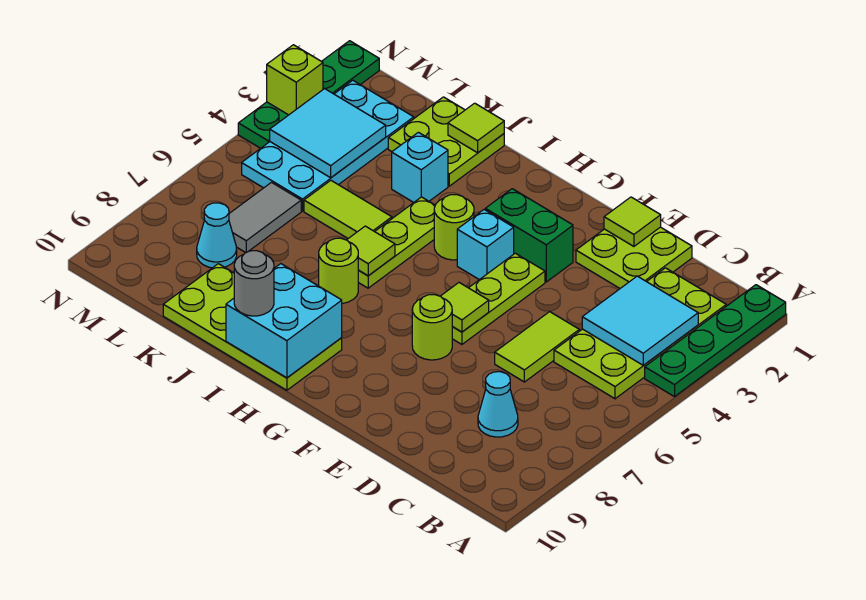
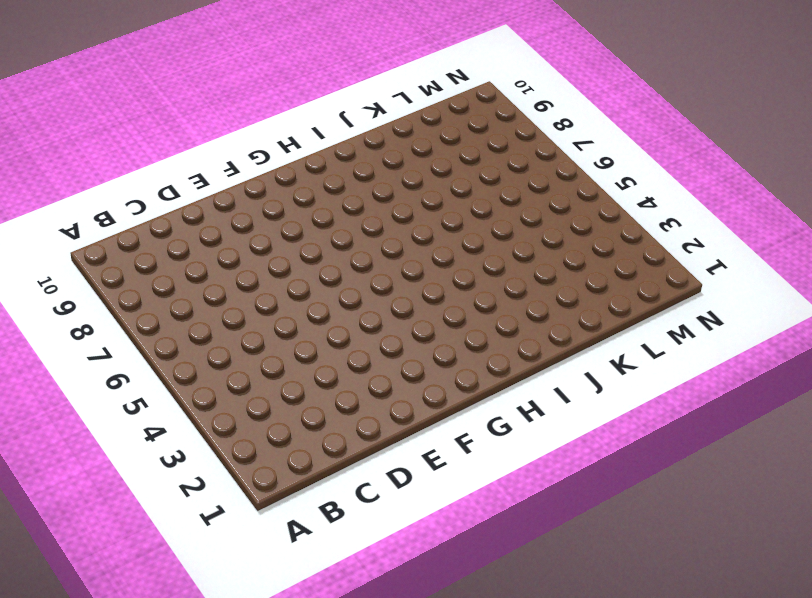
none -> green plate A1:A4 level 1
none -> lime plate B2:C5 level 1
none -> cyan cone C8 level 1

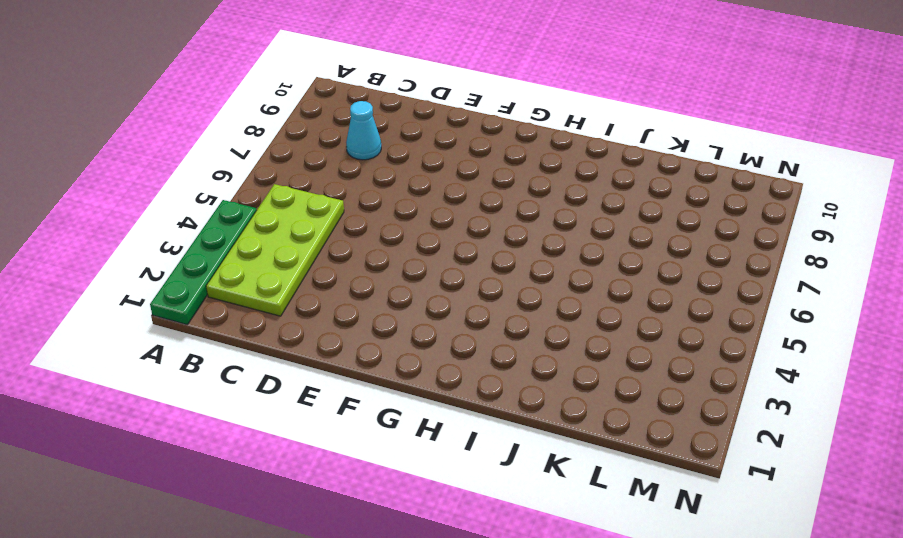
none -> lime plate D1:E2 level 1
none -> lime tile D5:D6 level 1
none -> green brick F3:G3 level 1

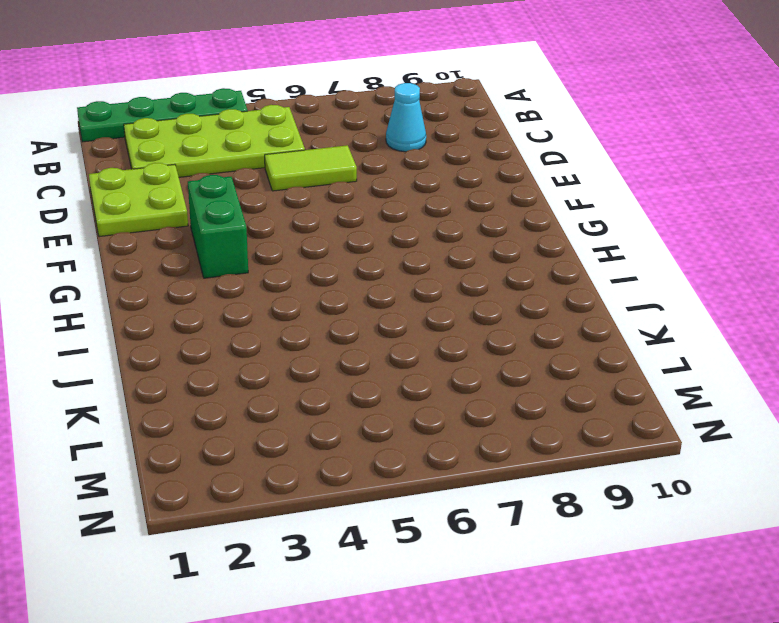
none -> lime plate F4:F6 level 1
none -> lime round brick F7 level 1
none -> cyan brick G4 level 1

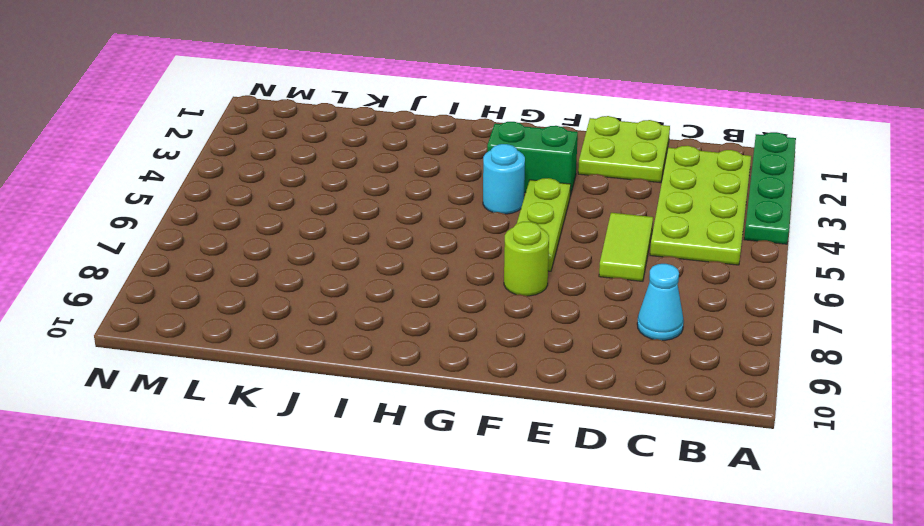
cyan round brick G4 level 1 -> cyan brick G4 level 1
none -> lime round brick H4 level 1
none -> lime plate H9:K10 level 1
none -> lime plate I4:I6 level 1

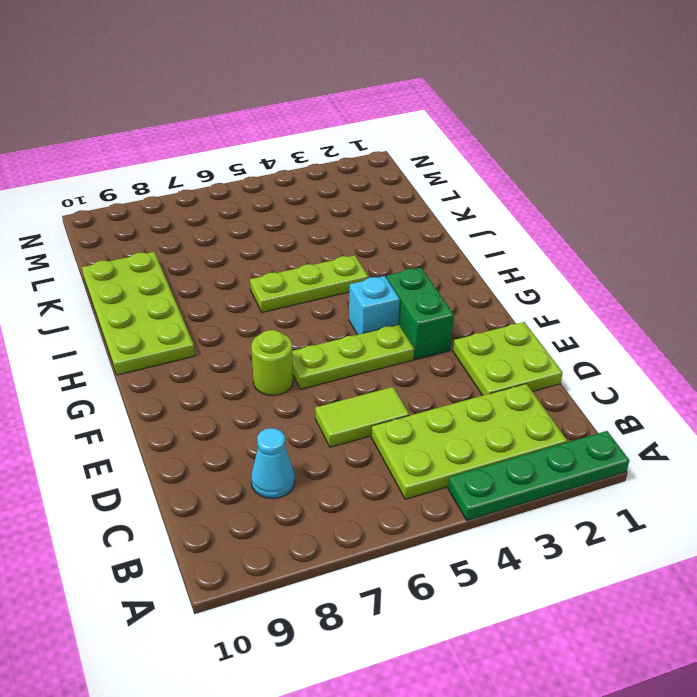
none -> lime round brick H4 level 1
none -> lime round brick I7 level 1
none -> lime plate J1:K2 level 1

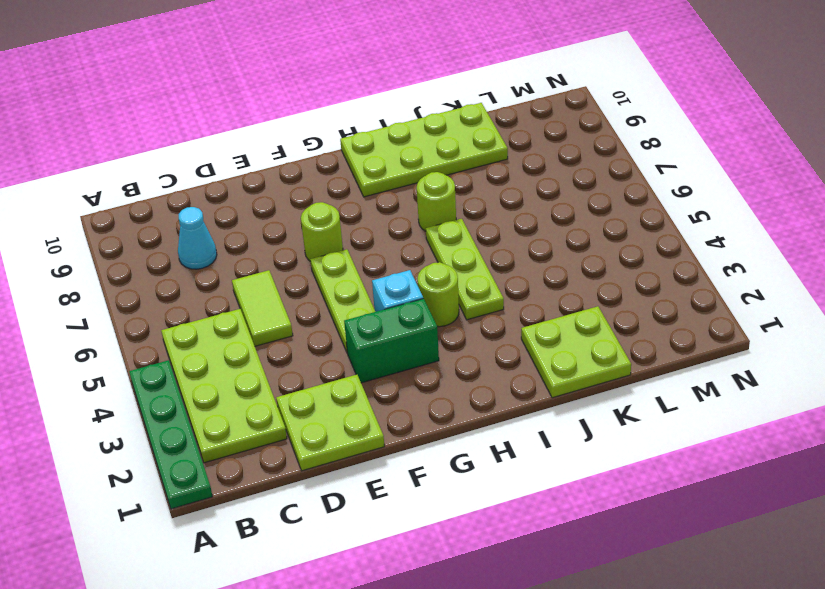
none -> cyan brick J3 level 1
none -> lime tile J5:K5 level 1
none -> cyan plate L2:M5 level 1

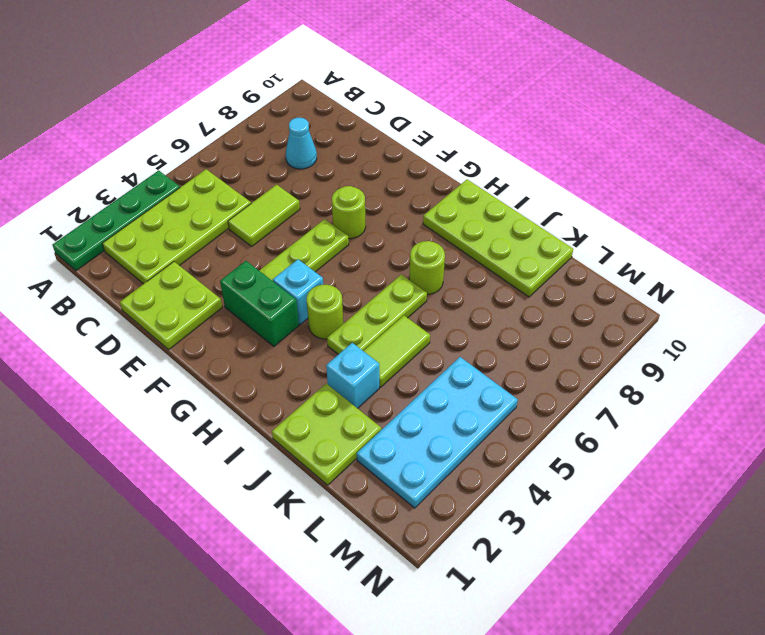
lime tile J4:J5 level 1 -> lime tile J5:K5 level 1
none -> grey tile L6:L7 level 1
none -> cyan cone L8 level 1
none -> green plate N1:N4 level 1

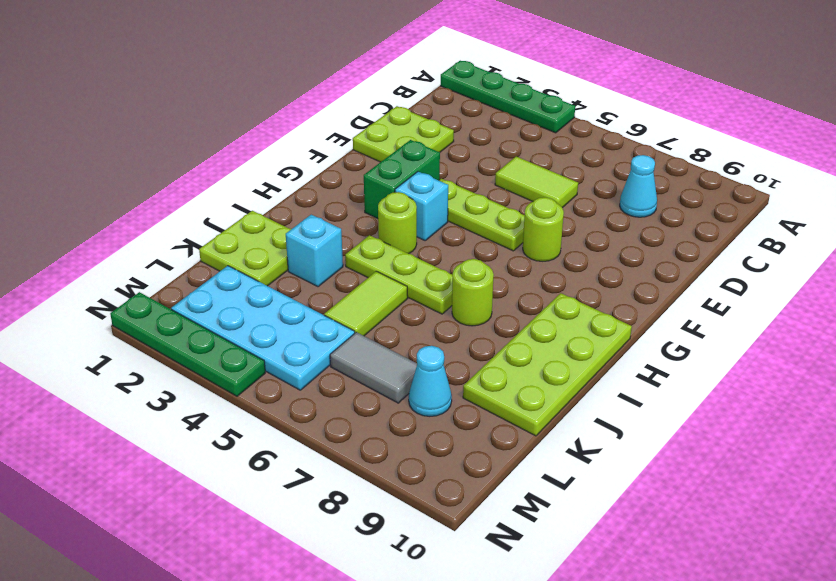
none -> lime plate B2:C5 level 1
none -> cyan tile B3:C4 level 2
none -> lime tile E1 level 2

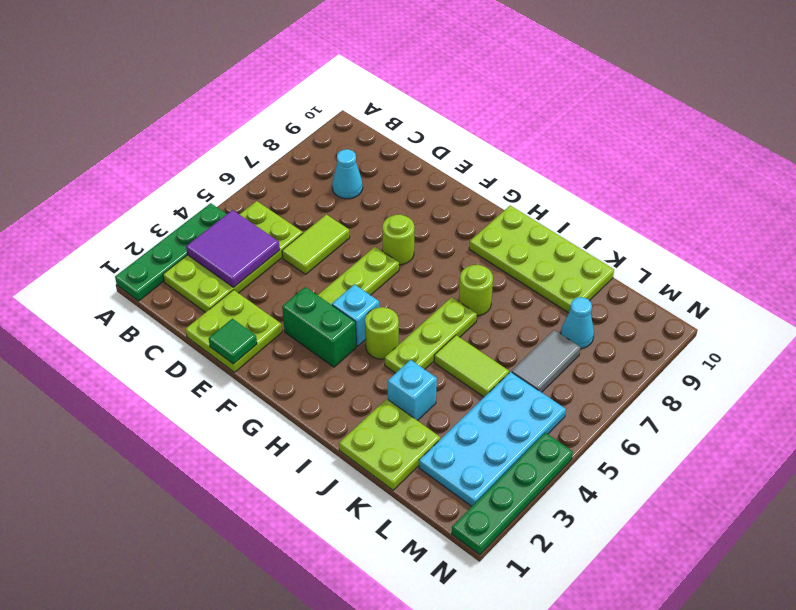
purple tile B3:C4 level 2 -> cyan tile B3:C4 level 2
green tile E1 level 2 -> lime tile E1 level 2
none -> lime tile F6 level 2
none -> cyan brick H9:I10 level 2
none -> lime tile I6 level 2

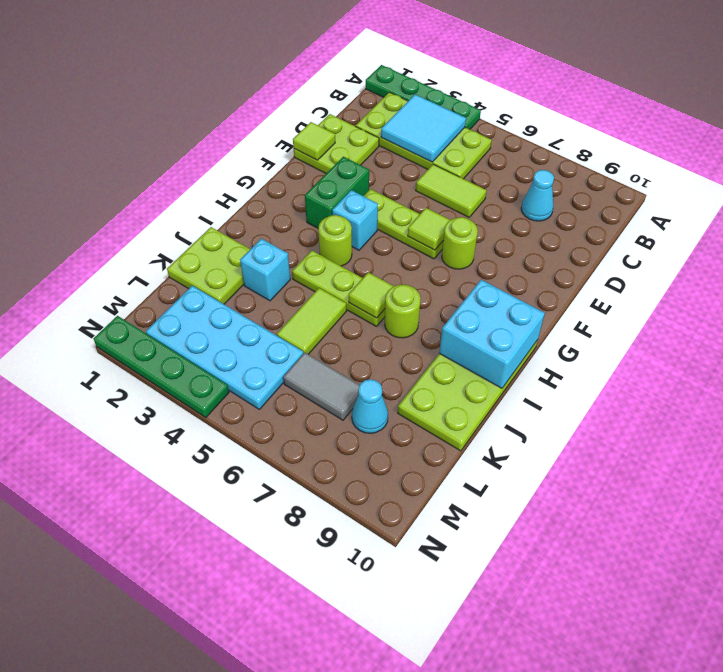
none -> lime tile J1 level 2
none -> cyan tile L3:M4 level 2
none -> lime brick N3 level 2

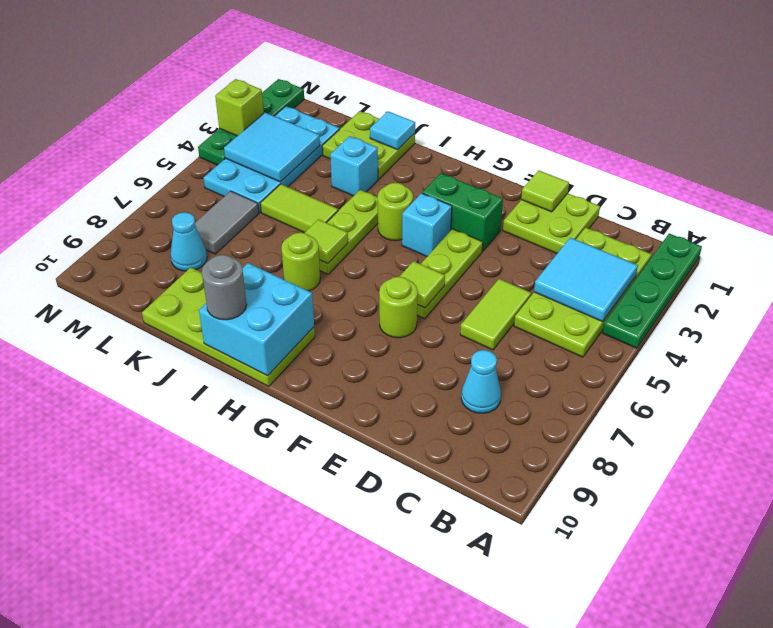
cyan tile J1 level 2 -> lime tile J1 level 2

